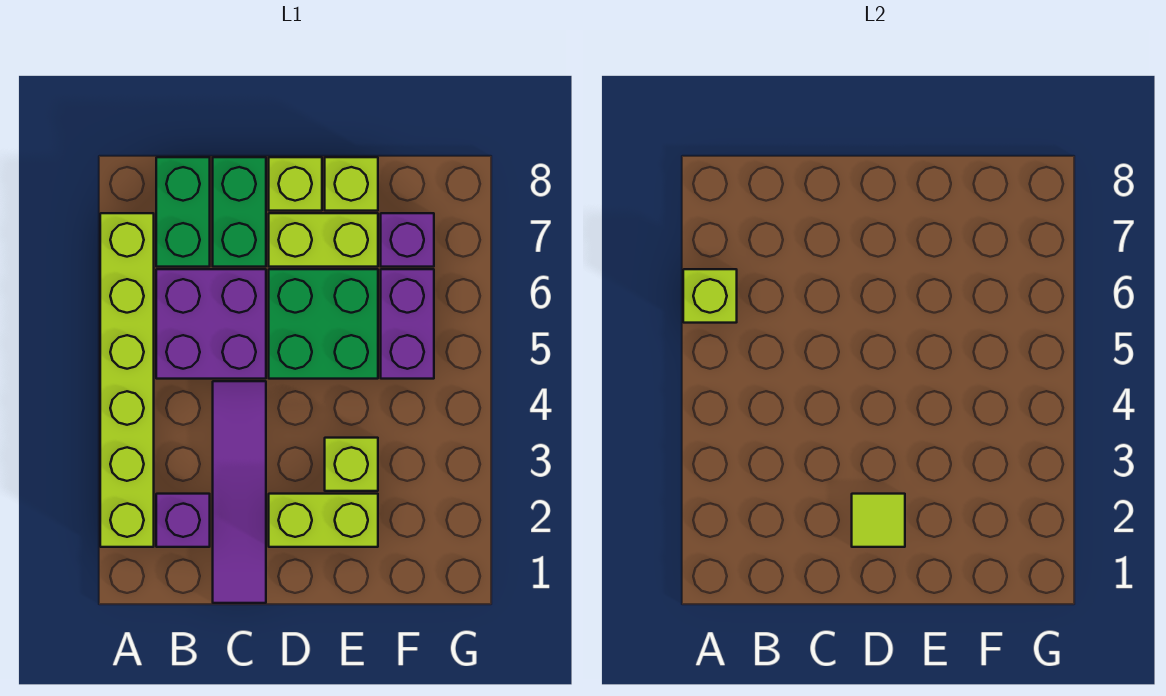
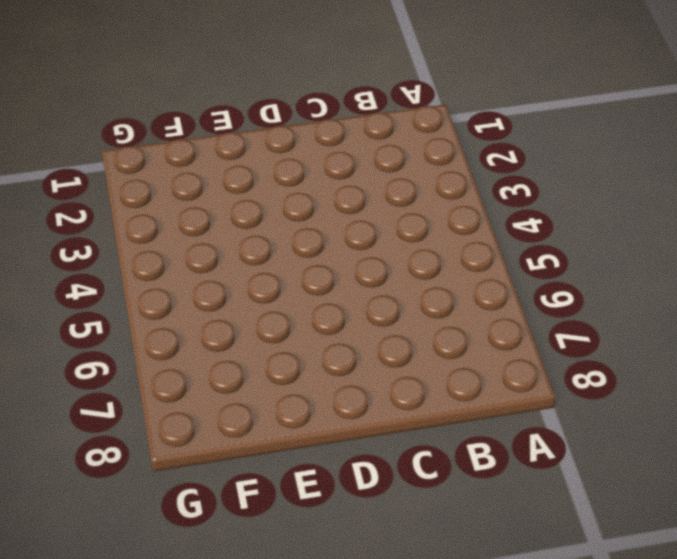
none -> lime brick A2:A7 level 1
none -> purple brick B2 level 1
none -> purple brick B5:C6 level 1

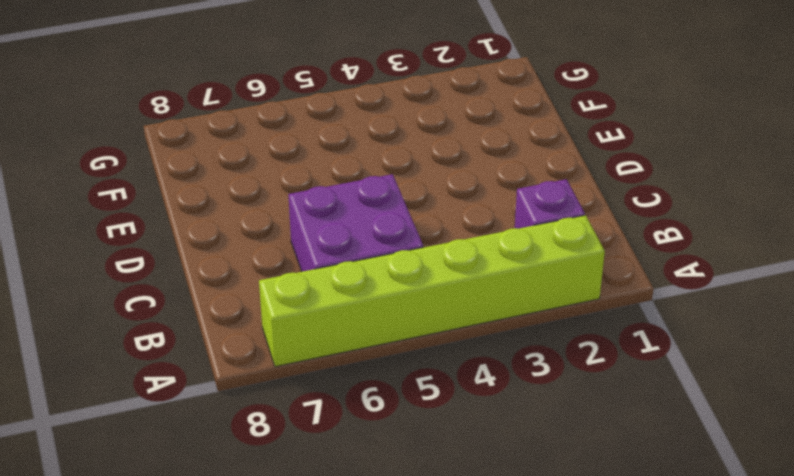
none -> green brick B7:B8 level 1
none -> purple tile C1:C4 level 1
none -> green brick C7:C8 level 1

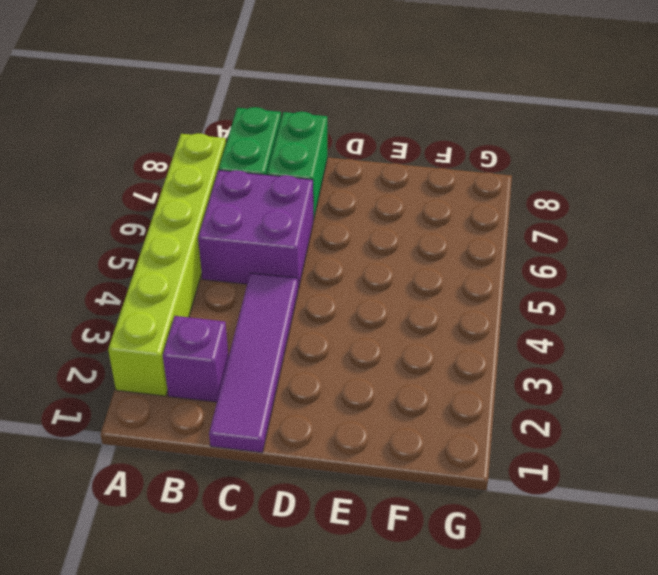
none -> lime brick D2:E2 level 1
none -> green brick D5:E6 level 1
none -> lime brick D7:E7 level 1

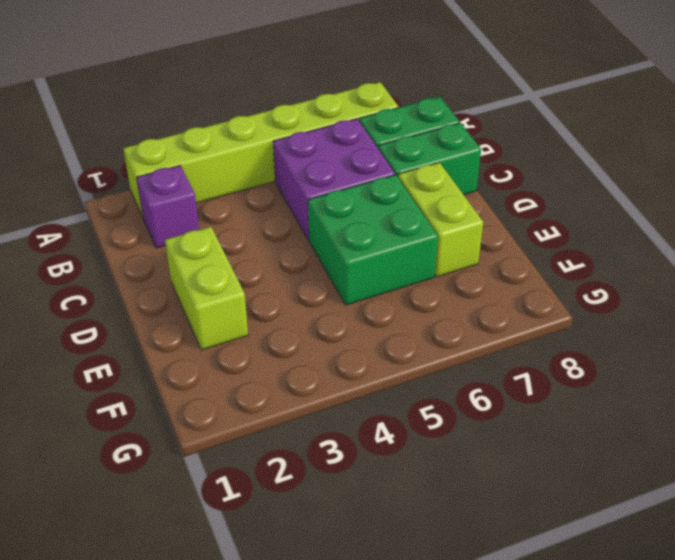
none -> purple tile C1:C4 level 1
none -> lime brick D8 level 1
none -> lime brick E3 level 1

